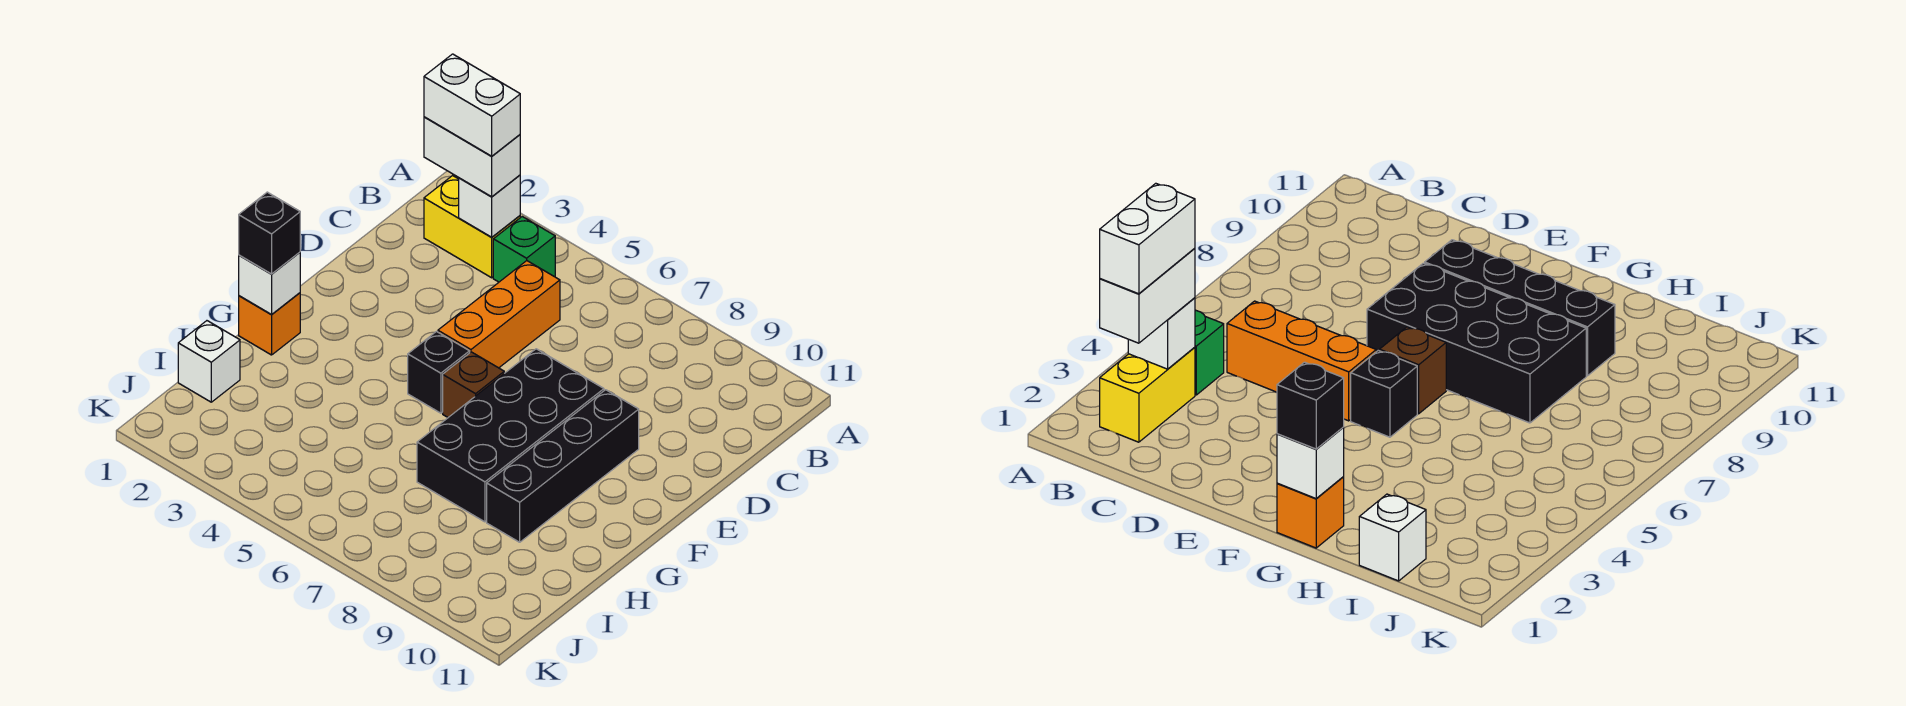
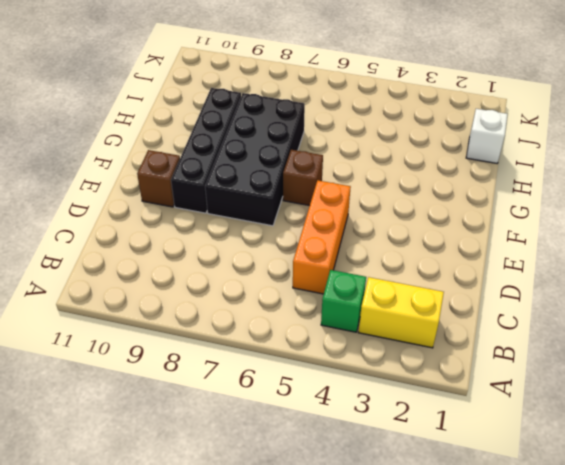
brown brick E10 level 1 -> none
none -> black brick F5 level 1
none -> orange brick G1 level 1
none -> white brick B3 level 2

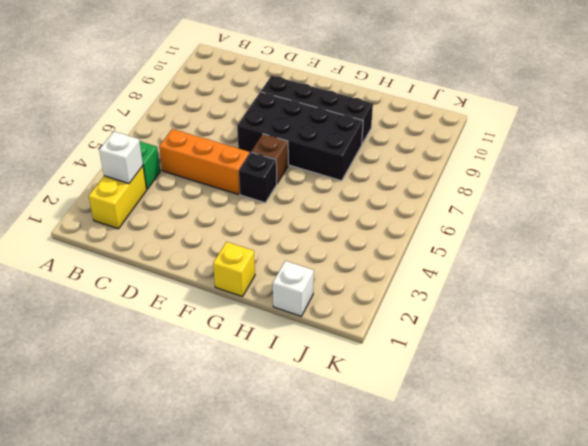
yellow brick G1 level 1 -> orange brick G1 level 1
none -> white brick G1 level 2
none -> white brick B2:B3 level 3
none -> black brick G1 level 3

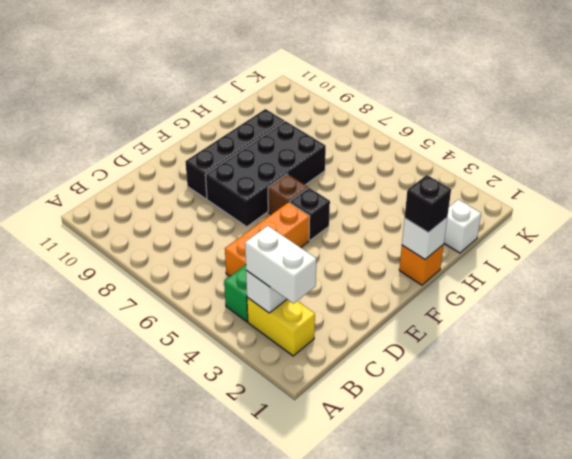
none -> white brick B2:B3 level 4

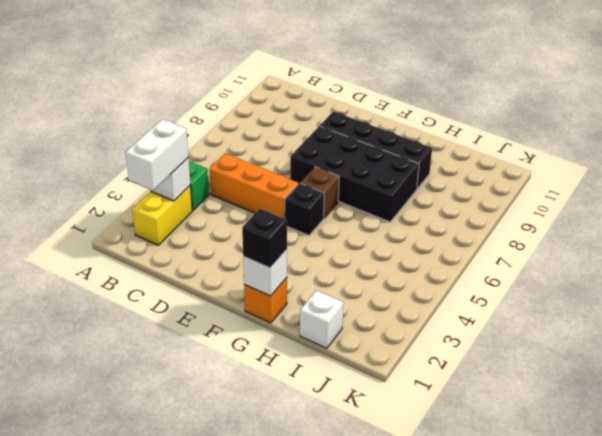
none -> white brick B2:B3 level 4

